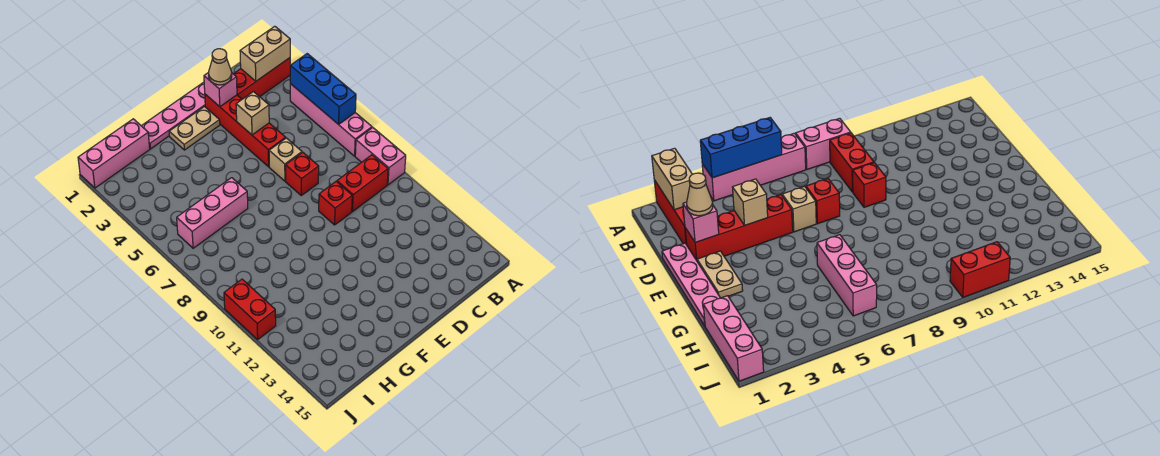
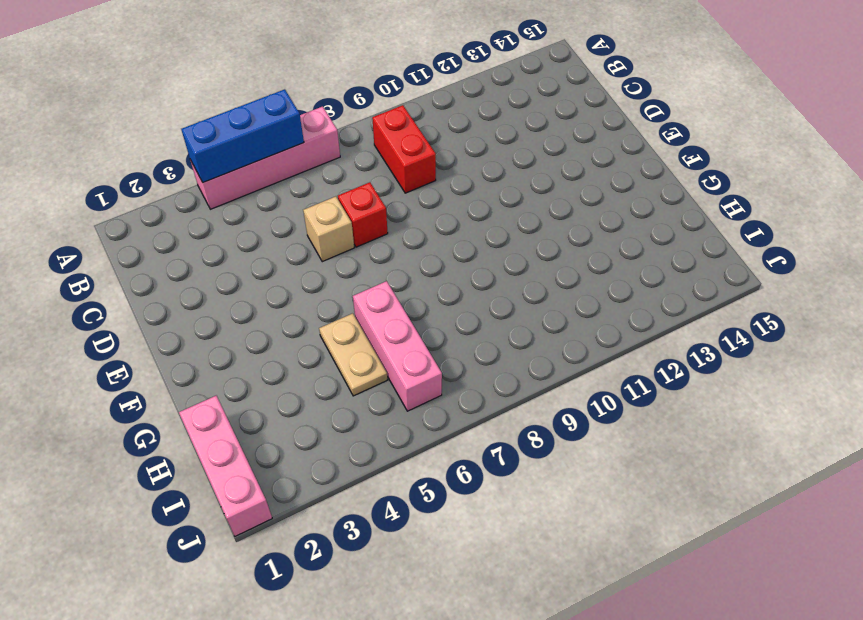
tan plate G5:H5 level 1 -> tan plate E2:F2 level 1
none -> red brick A2:C2 level 1
none -> pink brick A8:A9 level 1
none -> pink plate D1:G1 level 1

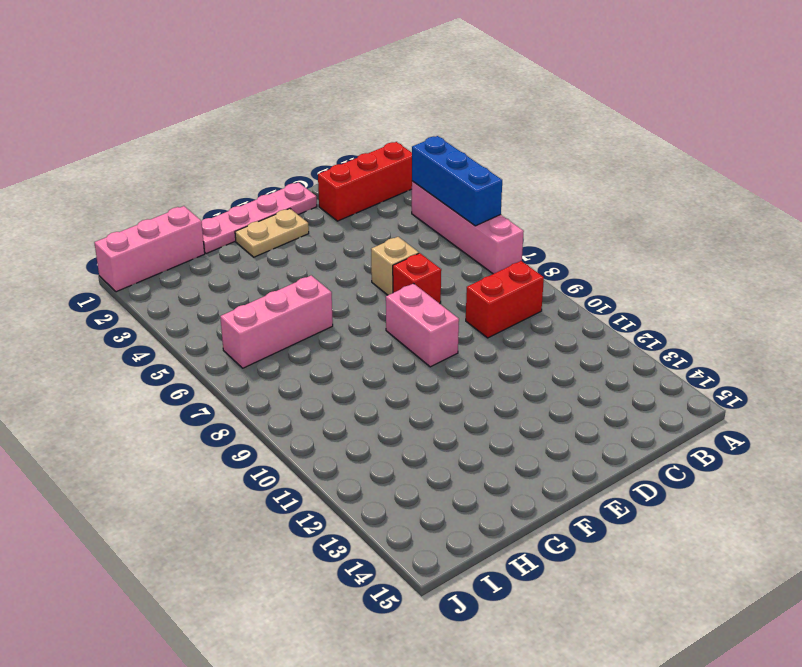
pink brick E8:E9 level 1 -> pink brick A8:A9 level 1
none -> red brick D2:D5 level 1
none -> red brick D9 level 1
none -> red brick J10:J11 level 1

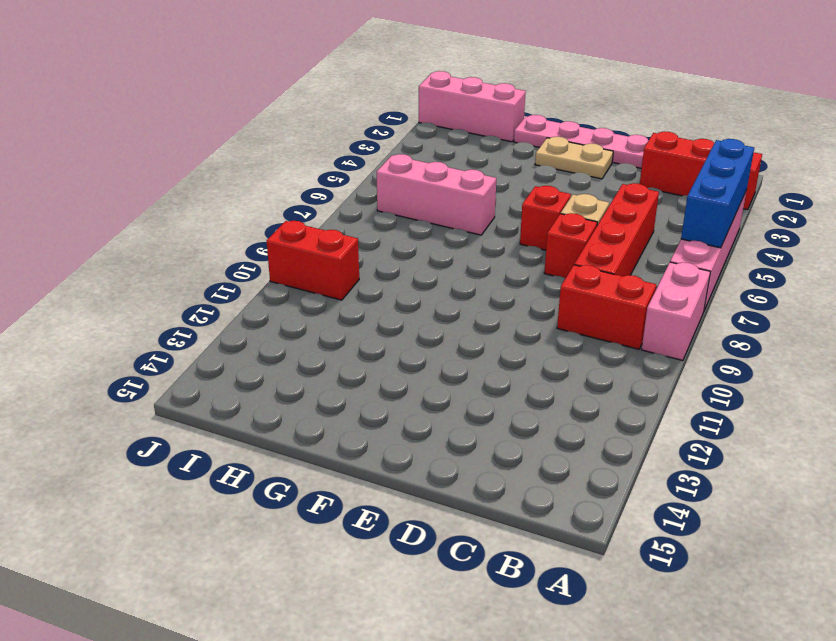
red brick C5:C8 level 1 -> red brick D2:D5 level 1
red brick E6 level 1 -> red brick D9 level 1
red brick I10:J10 level 1 -> red brick J10:J11 level 1
none -> tan brick A2:B2 level 2
none -> pink brick D2 level 2
none -> tan brick D4 level 2

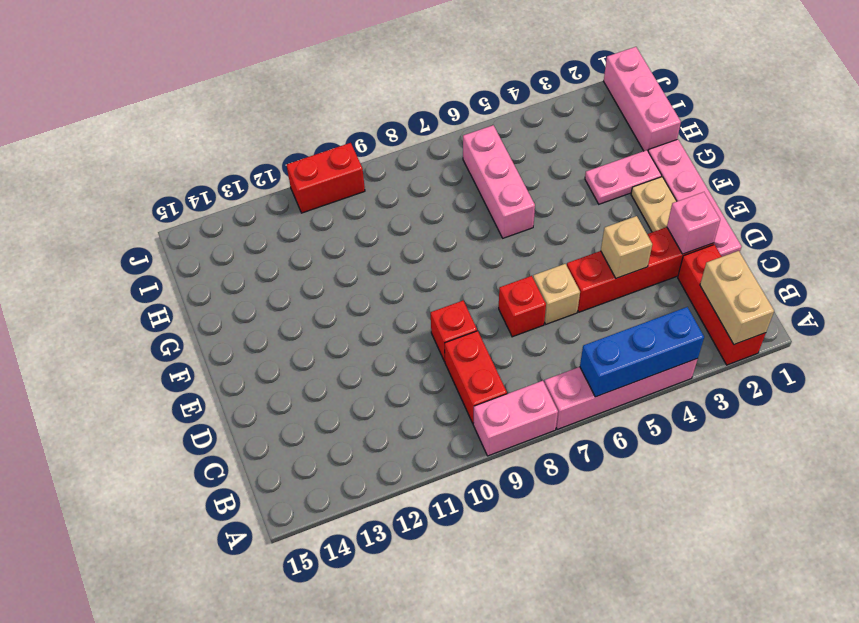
pink plate G2:G3 level 1 -> none
none -> tan cone D2 level 3

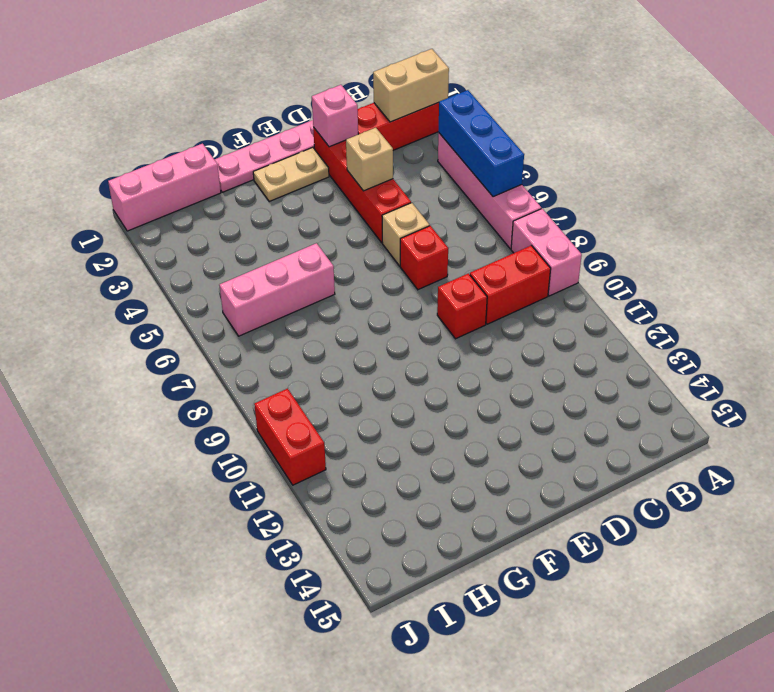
none -> tan cone D2 level 3

